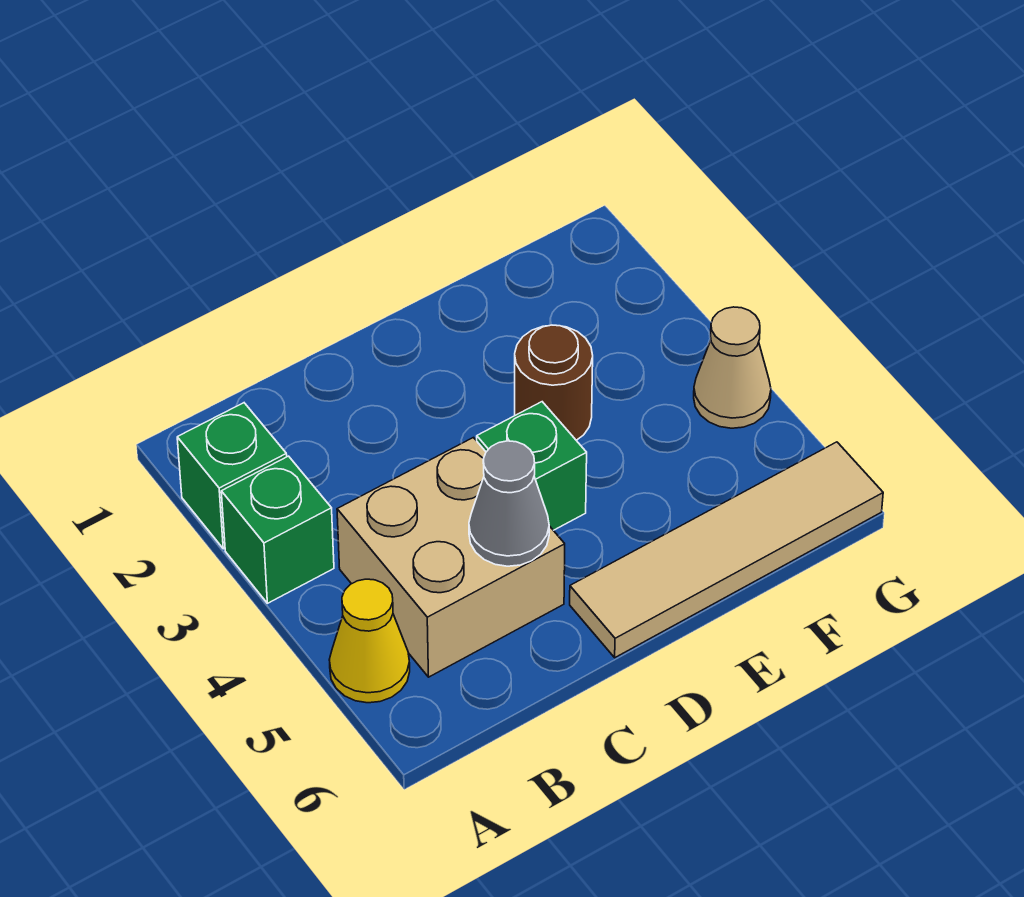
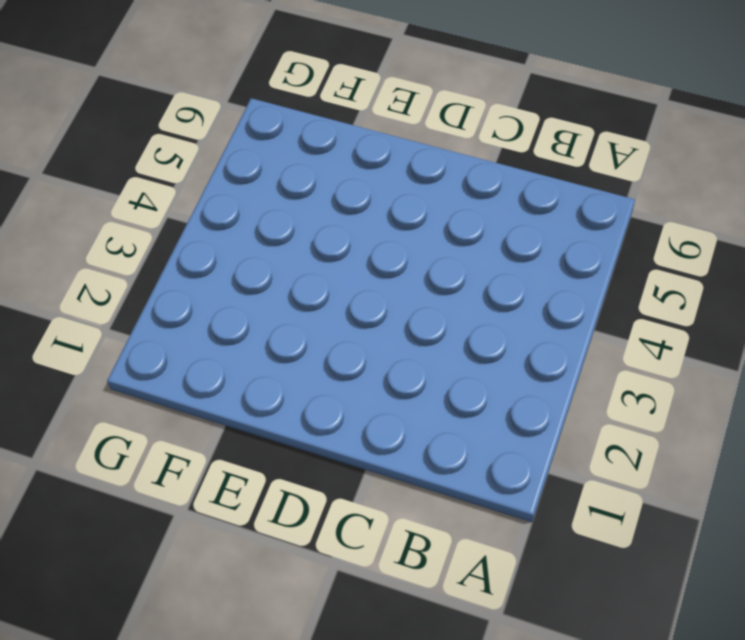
none -> green brick A2 level 1
none -> green brick A3 level 1

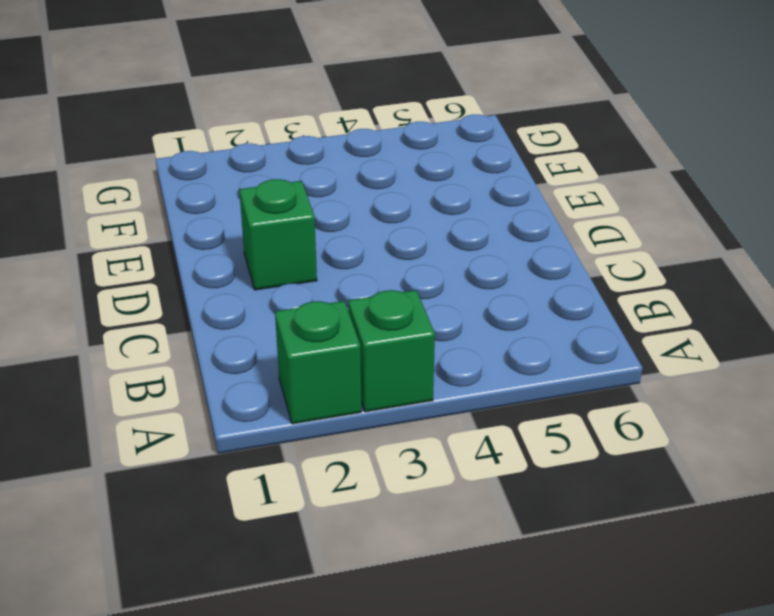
green brick D2 level 1 -> green brick D4 level 1
none -> yellow cone A5 level 1
none -> tan brick B4:C5 level 1

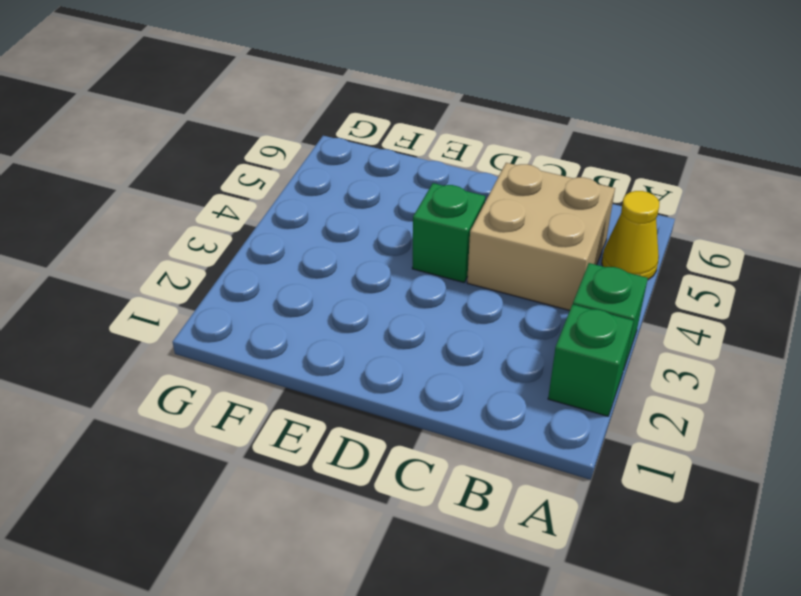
none -> tan tile D6:G6 level 1
none -> brown round brick E3 level 1

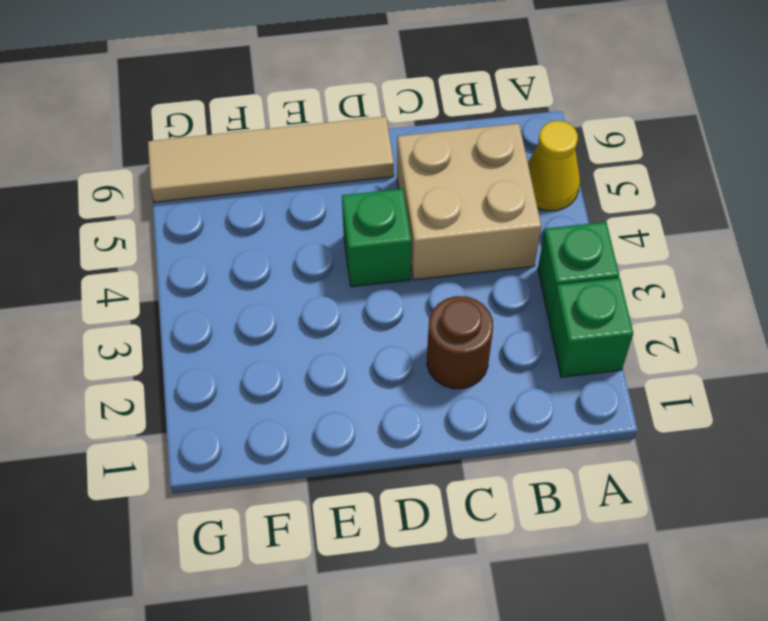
brown round brick C2 level 1 -> brown round brick E3 level 1
none -> tan cone G4 level 1
none -> grey cone C5 level 2

